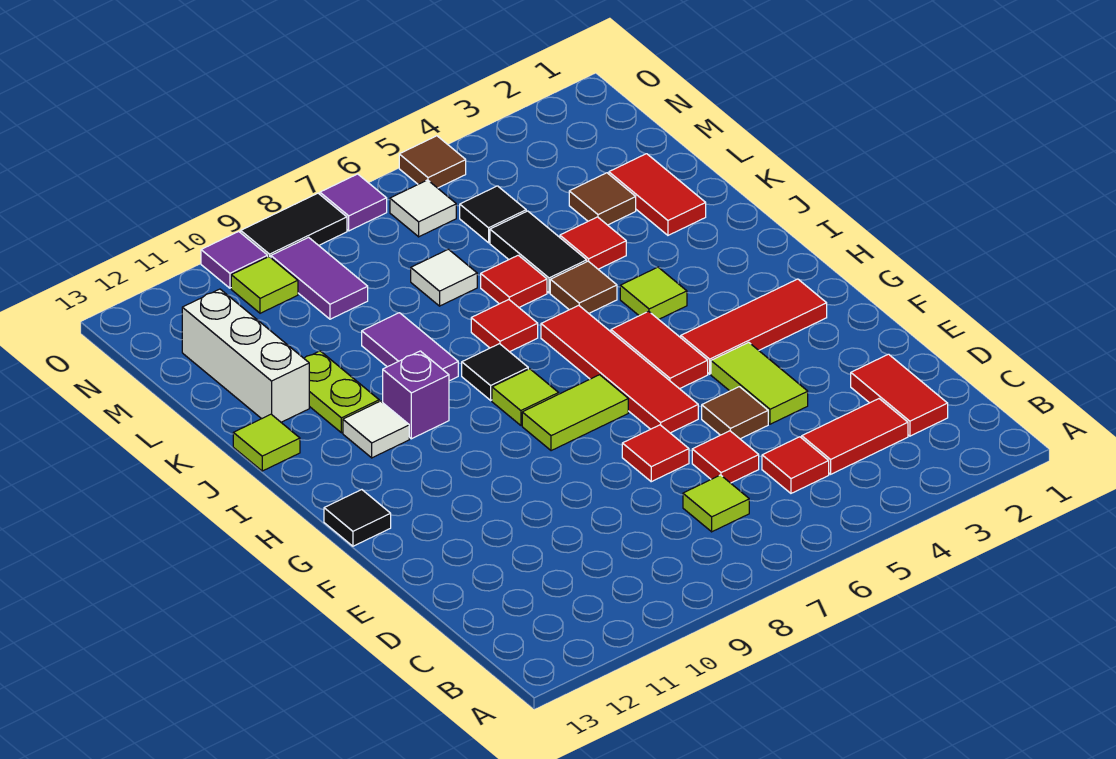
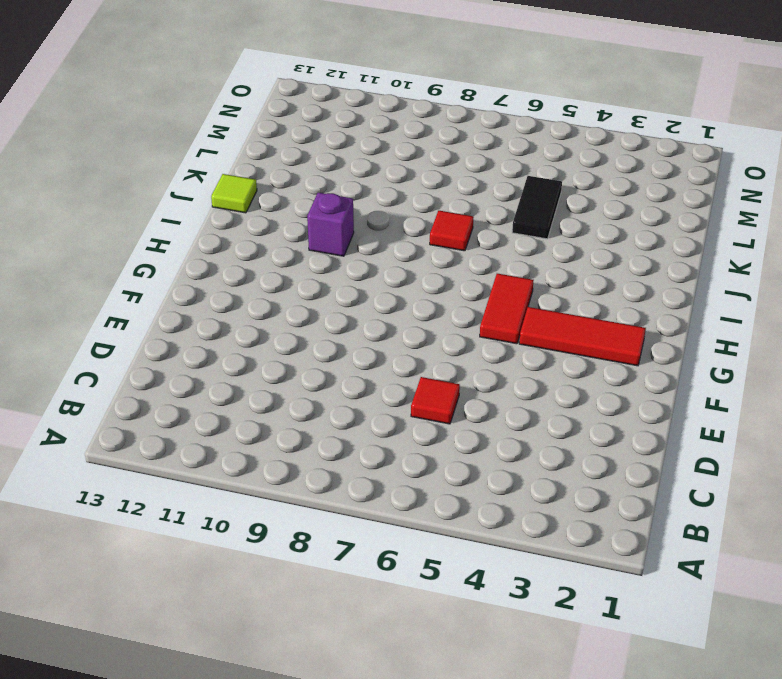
none -> red tile C2:D2 level 1
none -> red tile C3:C4 level 1
none -> red tile C5 level 1
none -> lime tile C7 level 1

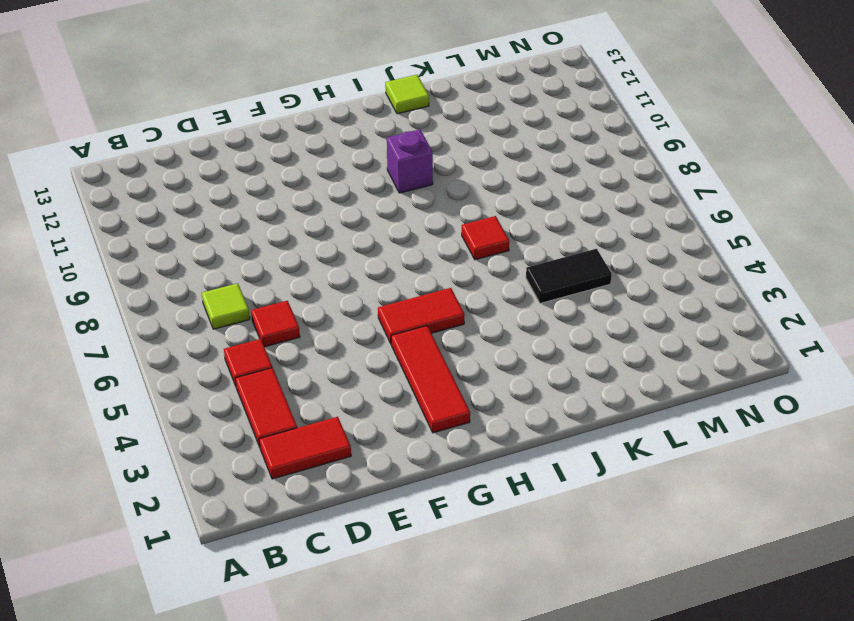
none -> lime tile E4:F4 level 1
none -> brown tile E5 level 1
none -> red tile E7 level 1
none -> red tile F6:I6 level 1

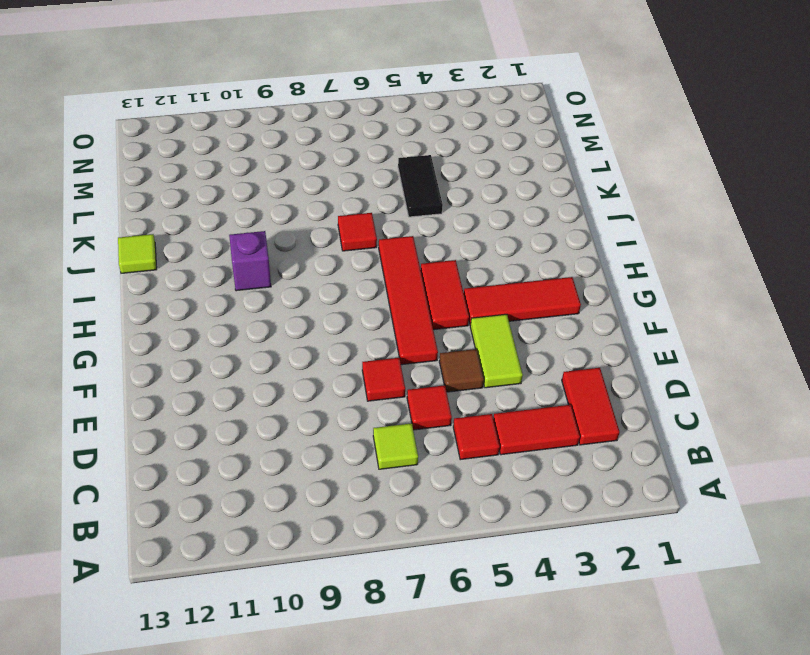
none -> lime tile G7:G8 level 1
none -> black tile G13 level 1
none -> lime tile H8 level 1
none -> lime tile I4 level 1

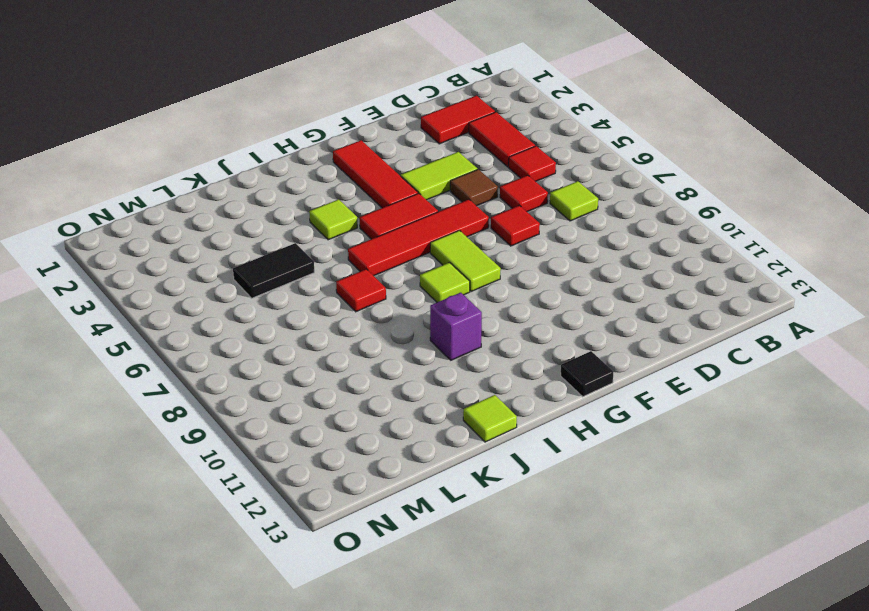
none -> black tile I8 level 1
none -> white tile I11 level 1
none -> brown tile J5 level 1
none -> purple tile J9:K9 level 1

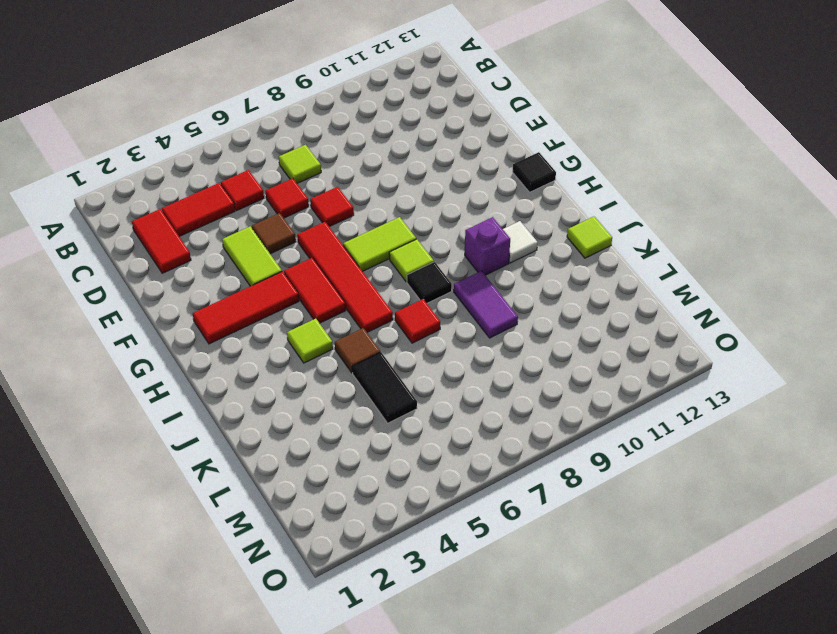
none -> lime plate J11:K11 level 1
none -> red tile K2:L2 level 1
none -> red tile K4 level 1
none -> red tile K6 level 1

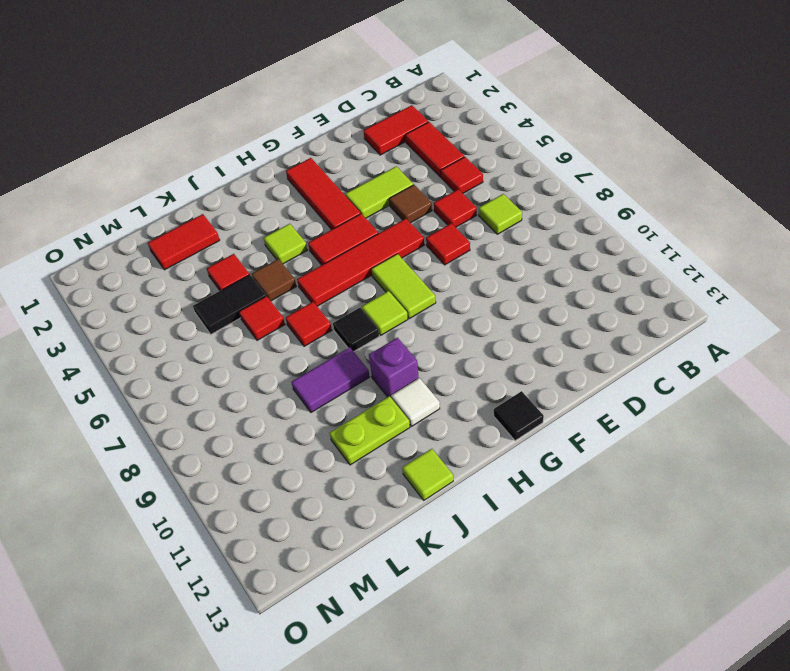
none -> white brick K12:M12 level 1
none -> brown tile L3 level 1
none -> white tile L7 level 1
none -> black tile M5 level 1

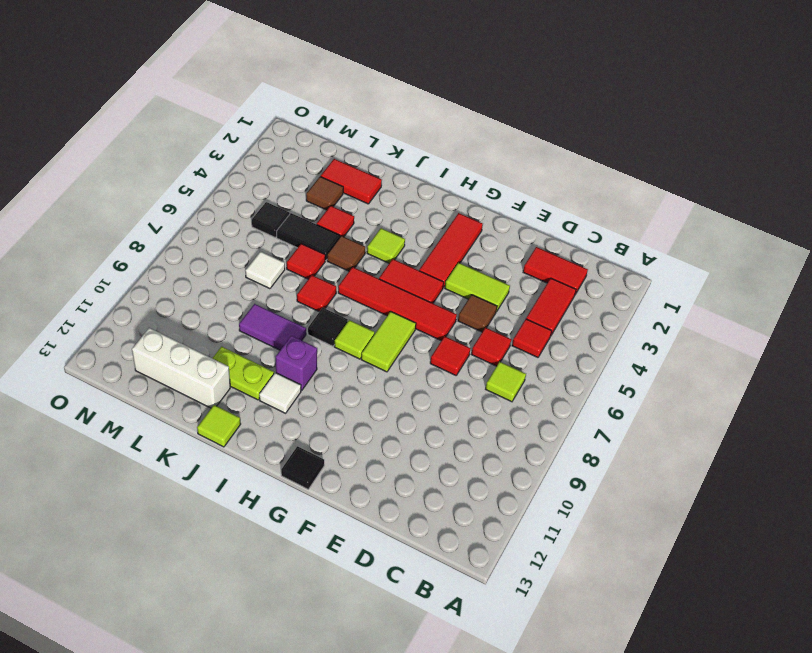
none -> purple tile M9:N9 level 1
none -> white tile N6 level 1
none -> lime tile N10 level 1
none -> brown tile O5 level 1

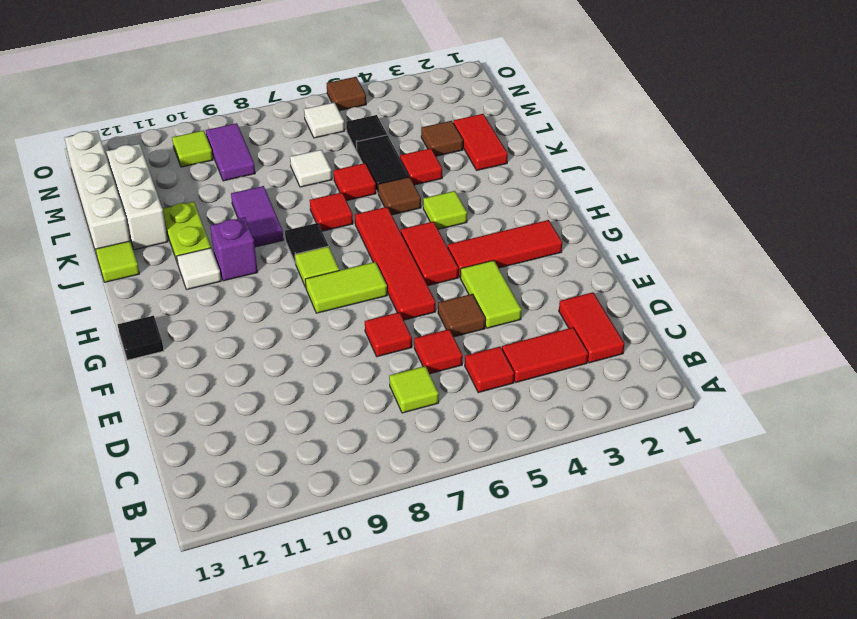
white brick K13:N13 level 1 -> none
none -> purple tile O7 level 1
none -> black tile O8:O9 level 1
none -> purple tile O10 level 1

